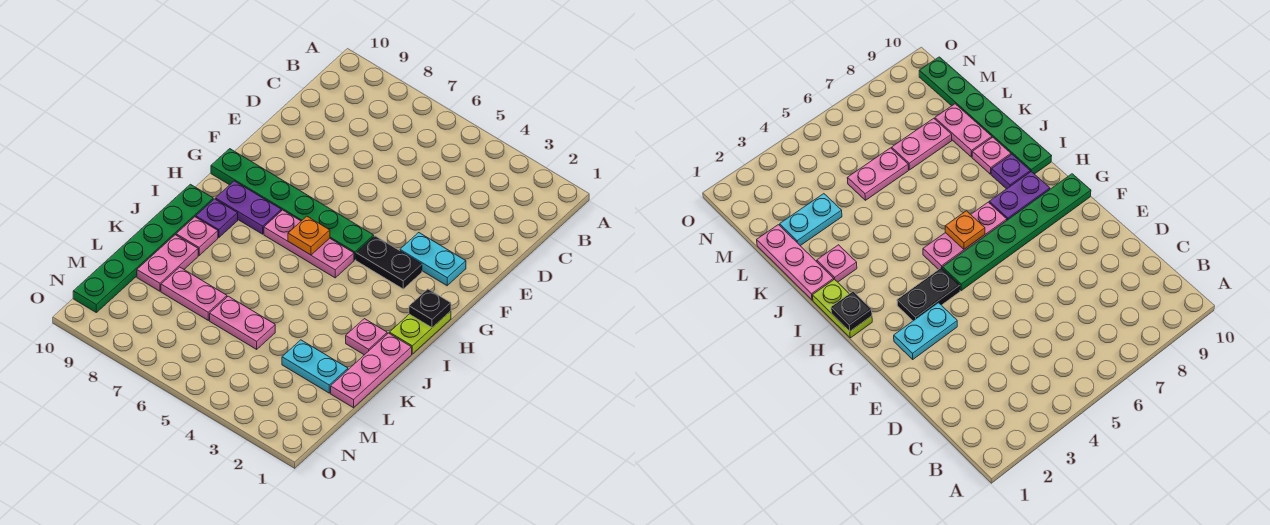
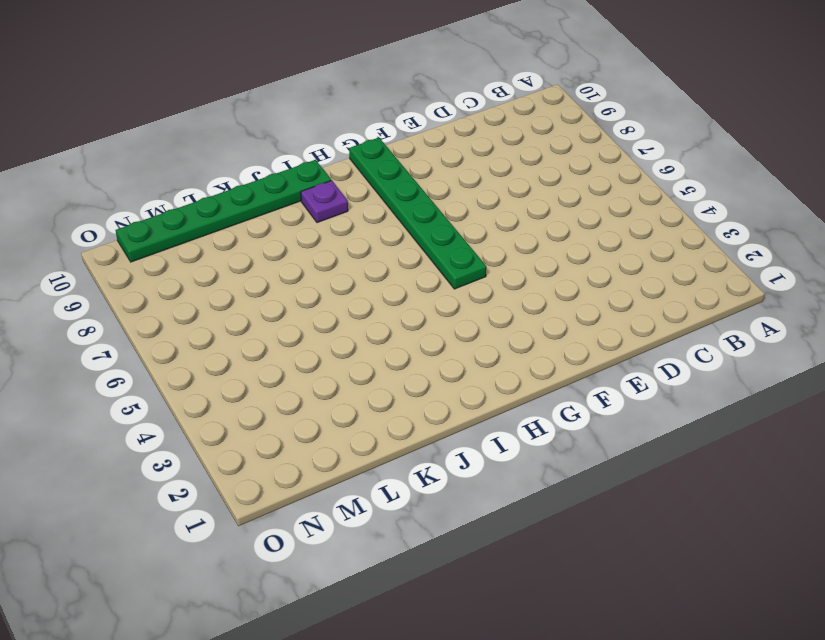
none -> cyan plate F2:F3 level 1
none -> black plate G3:G4 level 1
none -> lime plate H1:I1 level 1

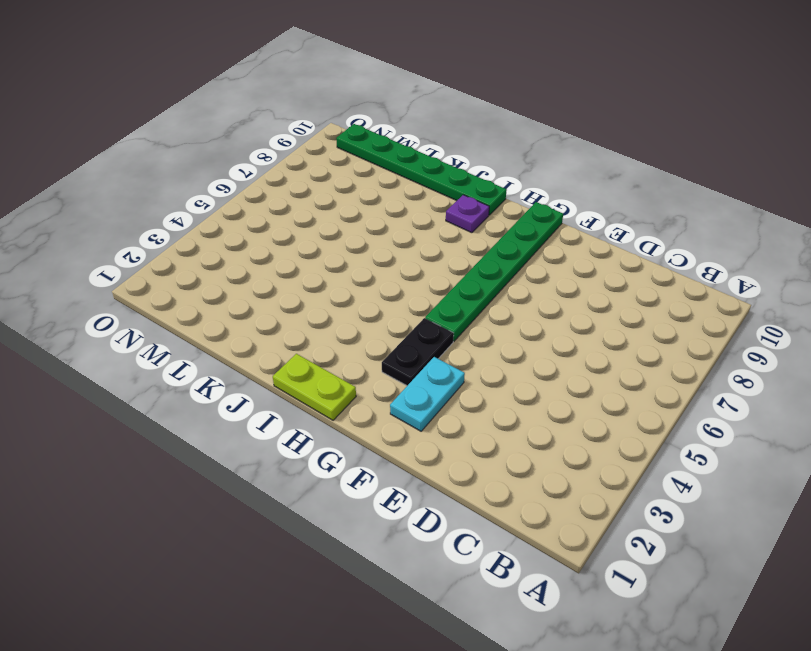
none -> pink plate H5:H7 level 1
none -> purple plate H8:H9 level 1
none -> pink plate J1:L1 level 1

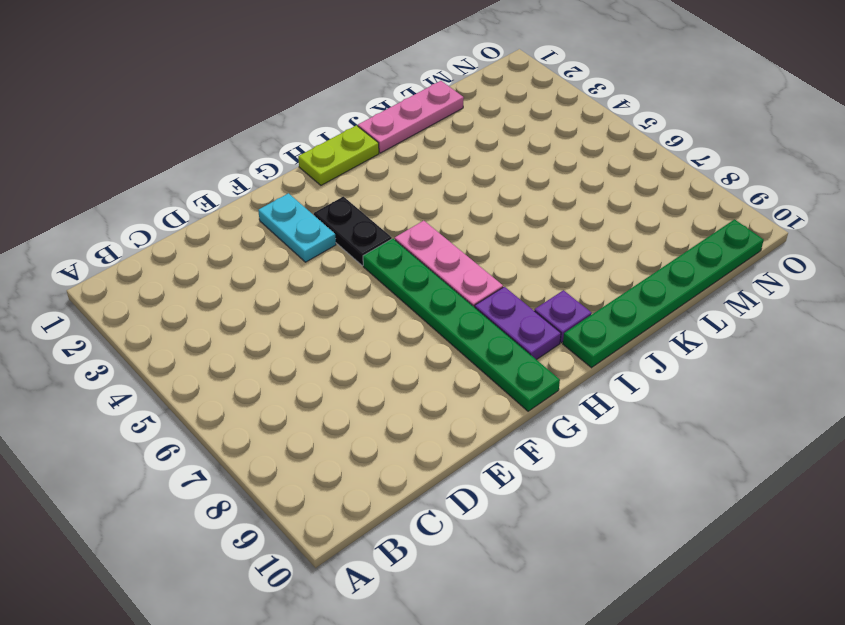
none -> pink plate J2 level 1
none -> pink plate J9 level 1
none -> pink plate K9:L9 level 1

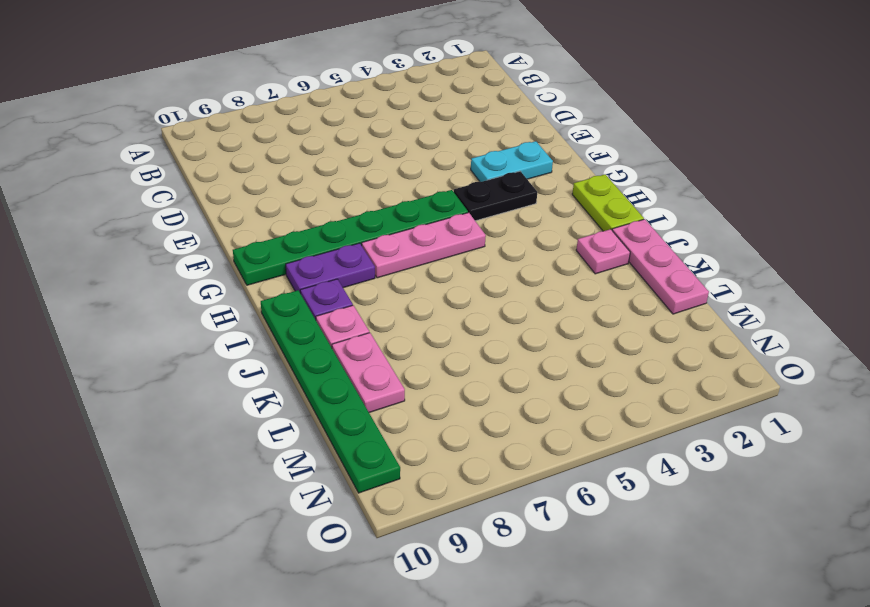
none -> cyan plate L2:L3 level 1
none -> pink plate L5:L6 level 1
none -> pink plate L7:L8 level 1

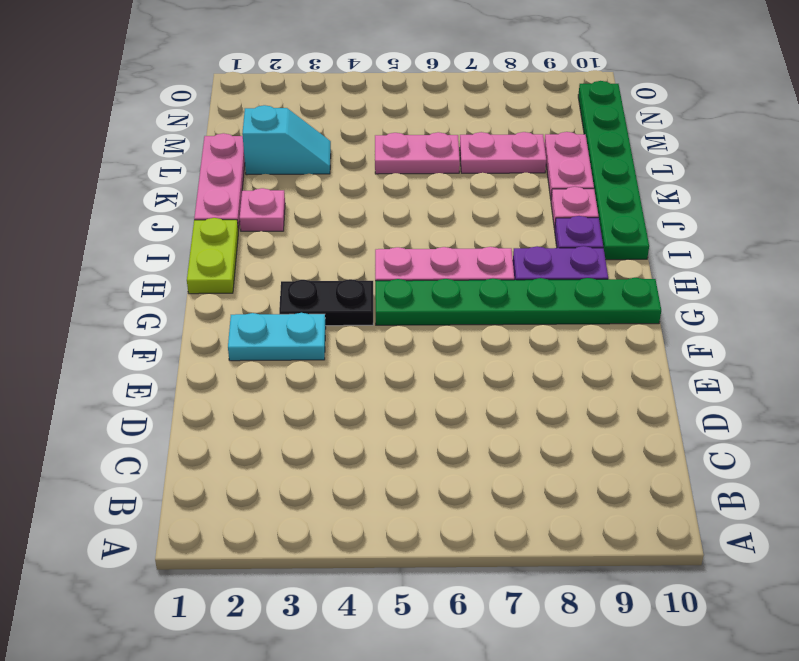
cyan slope L2:L3 level 1 top 2 -> cyan plate L2:L3 level 1
none -> black plate H1 level 2
none -> orange plate H6 level 2

